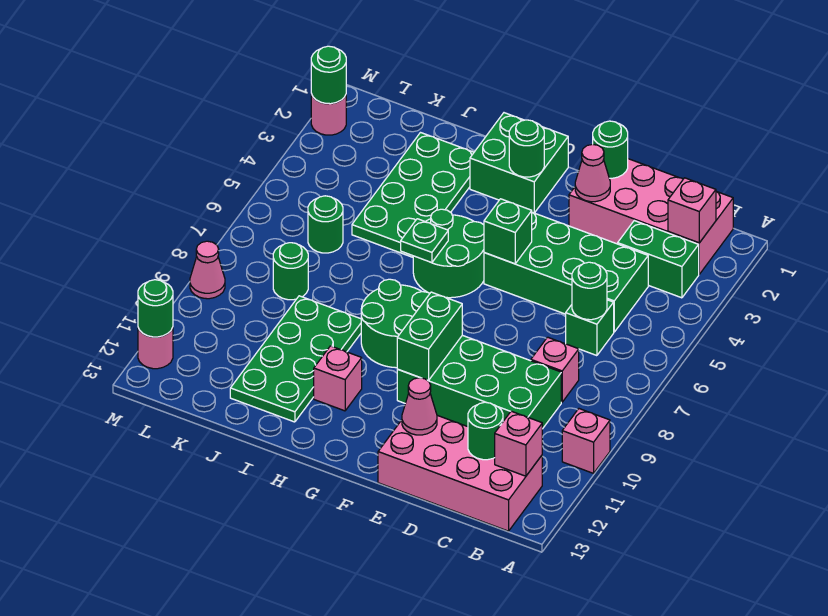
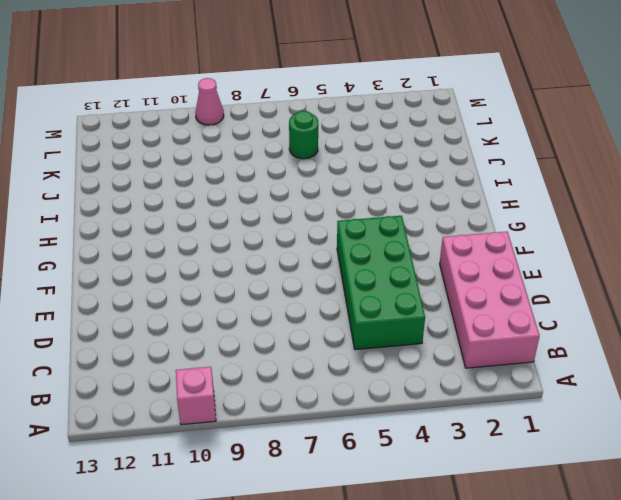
none -> green brick B3:C3 level 1
none -> pink brick B12:E13 level 1
none -> green brick C6 level 1
none -> pink brick C8 level 1

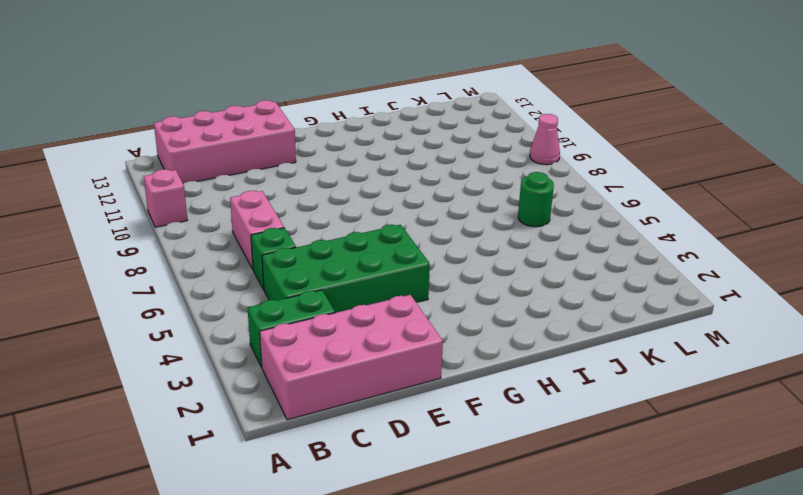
pink brick C7:C8 level 1 -> pink brick C8 level 1
none -> green brick C9:F10 level 1
none -> green brick G1:H2 level 1
none -> green round brick G5:H6 level 1
none -> green round brick G8:H9 level 1

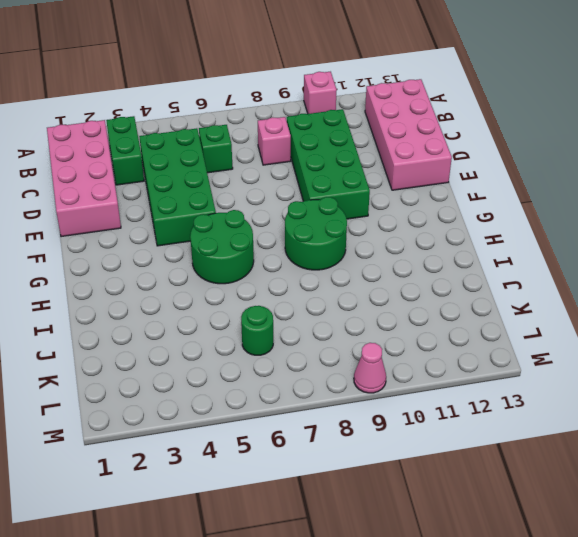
none -> green brick G1:H2 level 1
none -> pink brick H11 level 1
none -> green plate I2:J5 level 1
none -> green plate I9:J12 level 1

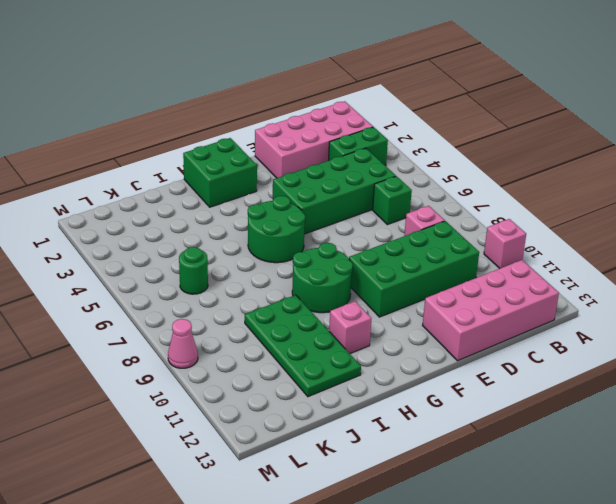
none -> green plate I2:J5 level 1
none -> green round brick K8 level 1
none -> pink round brick M2 level 1
none -> pink round brick M12 level 1

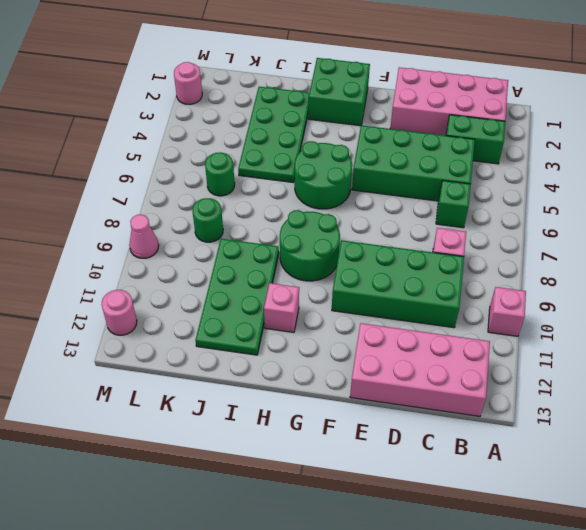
none -> pink brick B2 level 2
none -> pink brick B12 level 2
none -> green round brick C6 level 2
none -> green round brick C12 level 2

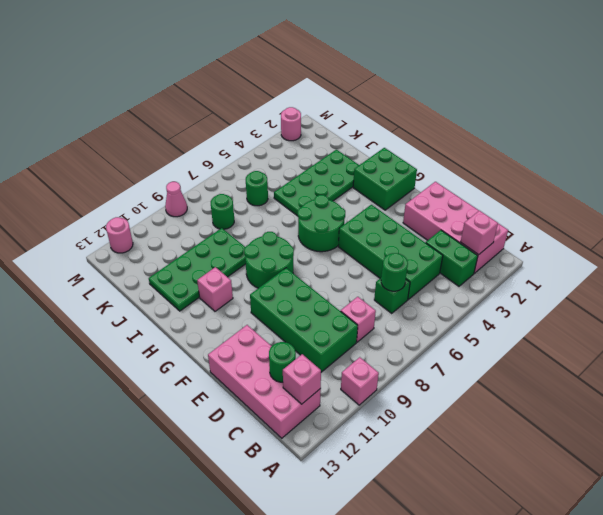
none -> green round brick E1 level 2
none -> pink cone E2 level 2
none -> pink cone E12 level 2
none -> green brick F5 level 2

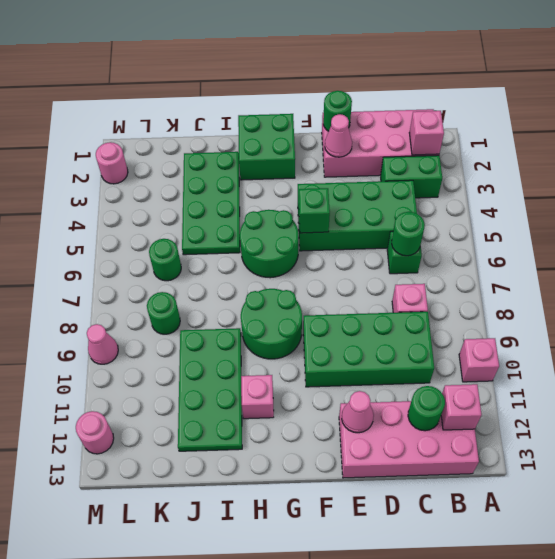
none -> green brick F9:F10 level 2
none -> green round brick G2 level 2
none -> green plate H6 level 2
none -> green round brick M2 level 2

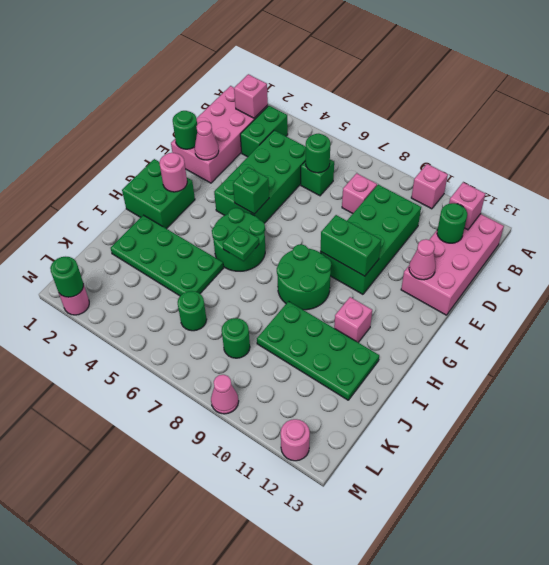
pink round brick G2 level 2 -> green round brick G2 level 2
none -> green round brick M12 level 2

